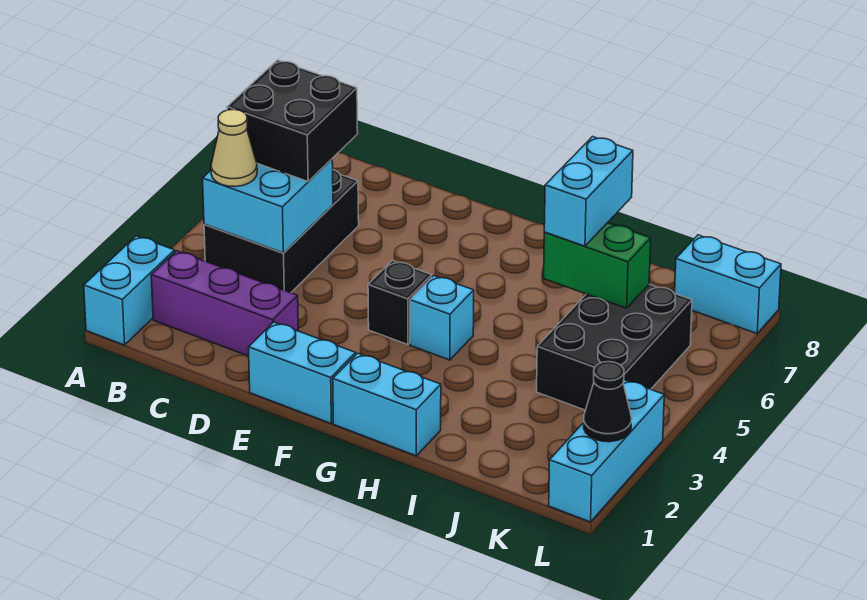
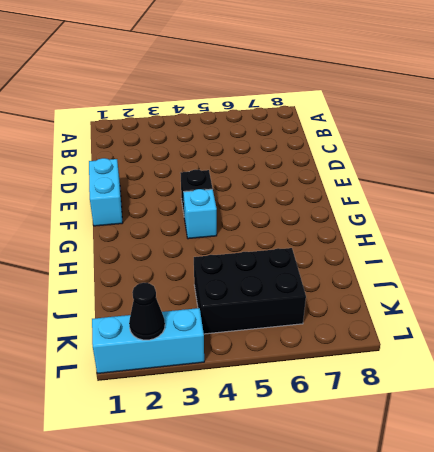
none -> cyan brick A1:A2 level 1
none -> purple brick B2:D2 level 1
none -> black brick B4:C6 level 1

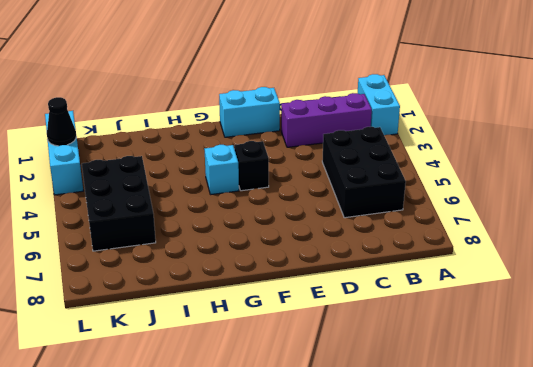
none -> cyan brick G1:H1 level 1
none -> cyan brick K8:L8 level 1
none -> cyan brick B4:C5 level 2

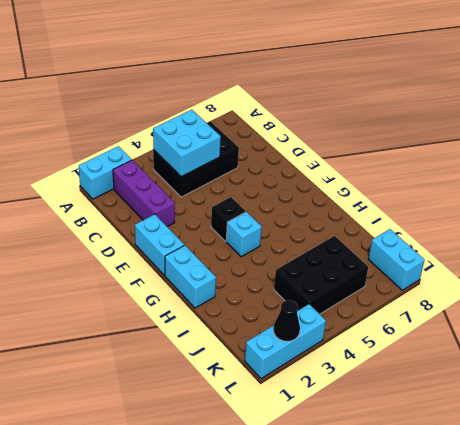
none -> green brick I6:J6 level 2
none -> tan cone B4 level 3
none -> black brick B5:C6 level 3

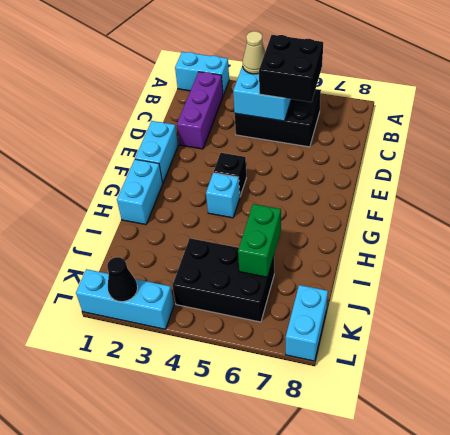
none -> cyan brick I6:I7 level 3

